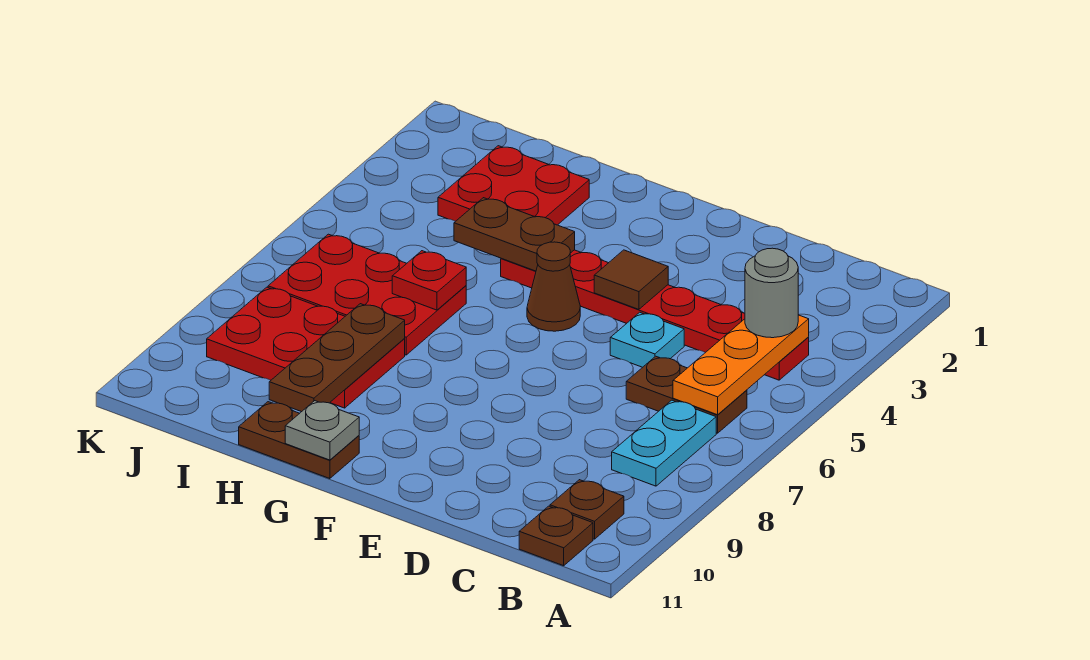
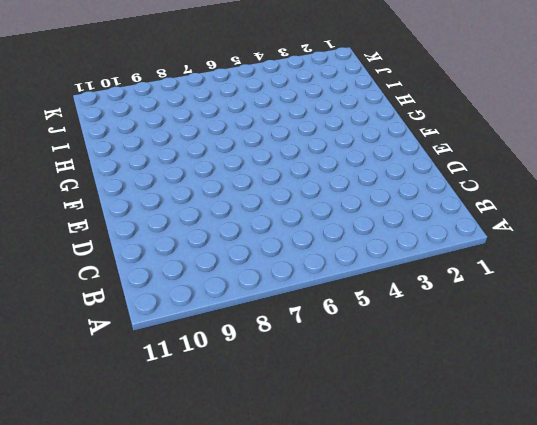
none -> red plate B4:G4 level 1
none -> brown plate B6:C6 level 1
none -> cyan plate B7:B8 level 1

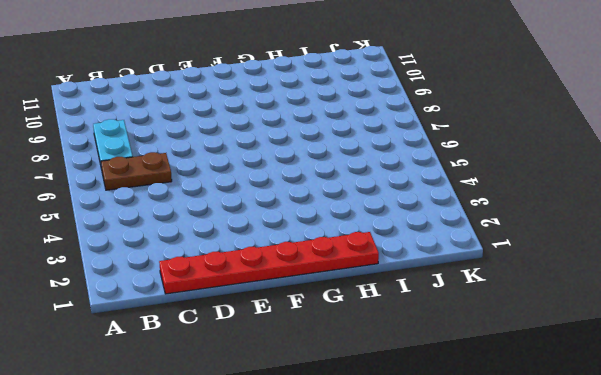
red plate C1:H1 level 1 -> red plate B4:G4 level 1
none -> brown plate B10 level 1
none -> brown plate B11 level 1
none -> cyan plate D5 level 1

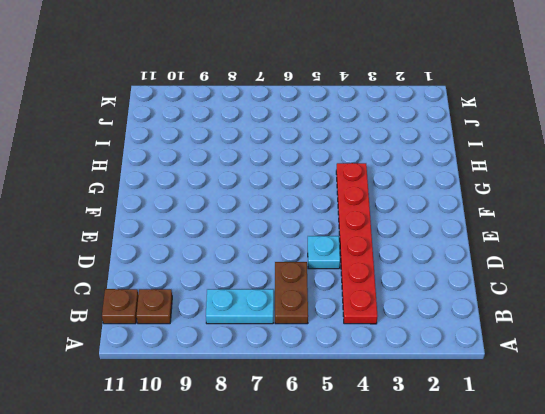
none -> brown cone F5 level 1
none -> brown plate G11:H11 level 1
none -> red plate H2:I3 level 1

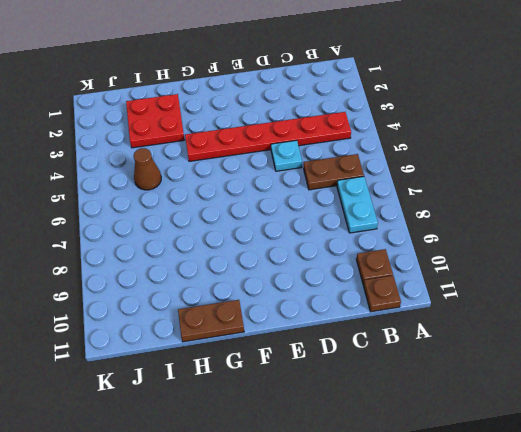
brown cone I5 level 1 -> brown cone F5 level 1
none -> red plate H6:J7 level 1
none -> red plate H8:J9 level 1
none -> orange plate B4:B6 level 2

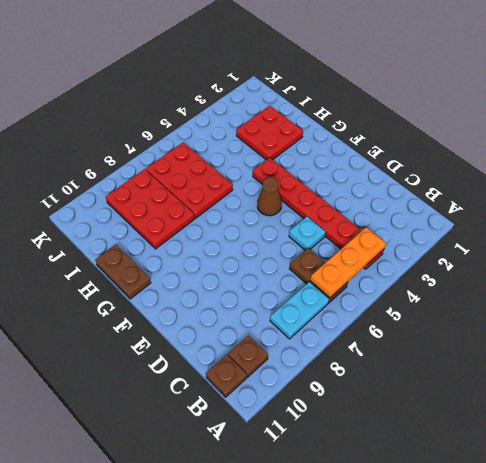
none -> brown tile E4 level 2
none -> brown plate G4:H4 level 2
none -> grey plate G11 level 2

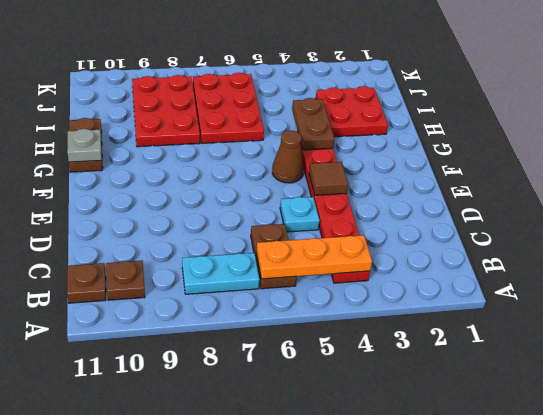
none -> red plate H6 level 2
none -> brown plate H8:H10 level 2
none -> grey round brick B4 level 3

